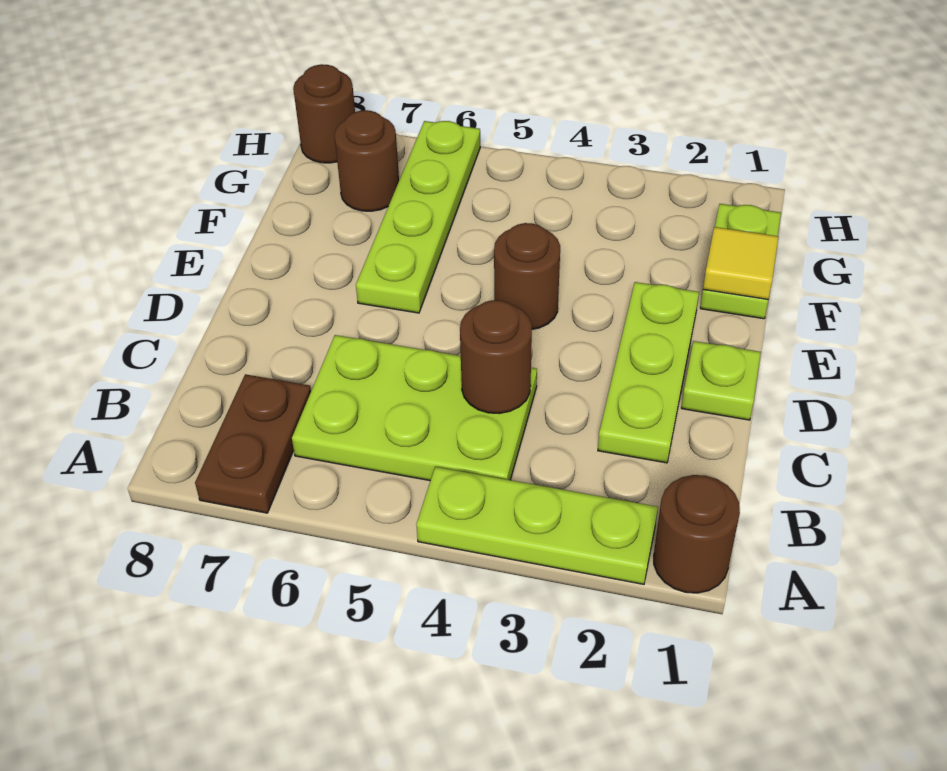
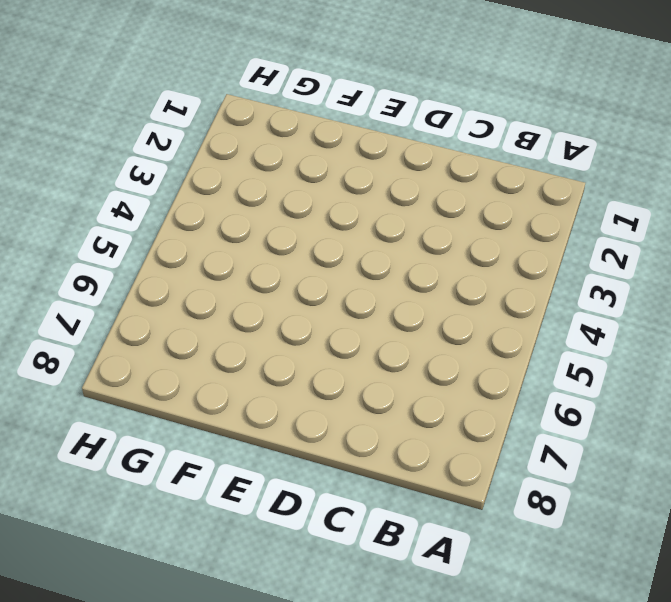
none -> brown round brick A1 level 1
none -> lime plate A2:A4 level 1
none -> brown plate A7:B7 level 1

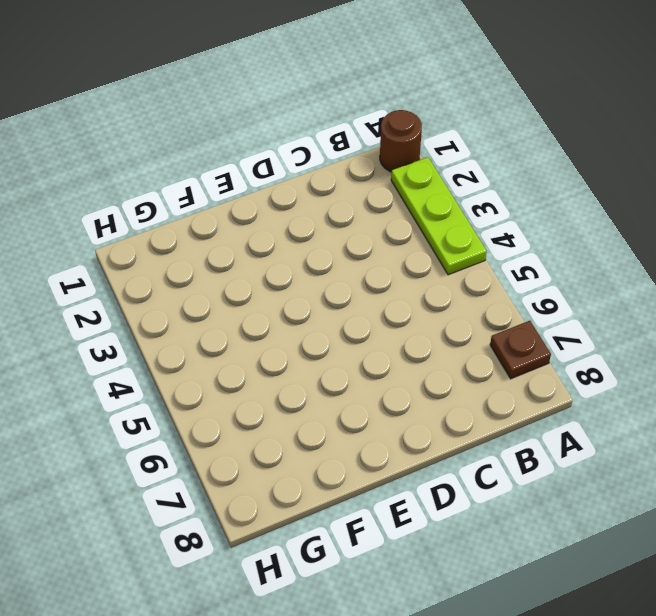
brown plate A7 level 1 -> brown plate A7:B7 level 1
none -> lime plate B4:C6 level 1
none -> lime plate C2:E2 level 1
none -> lime plate D1 level 1

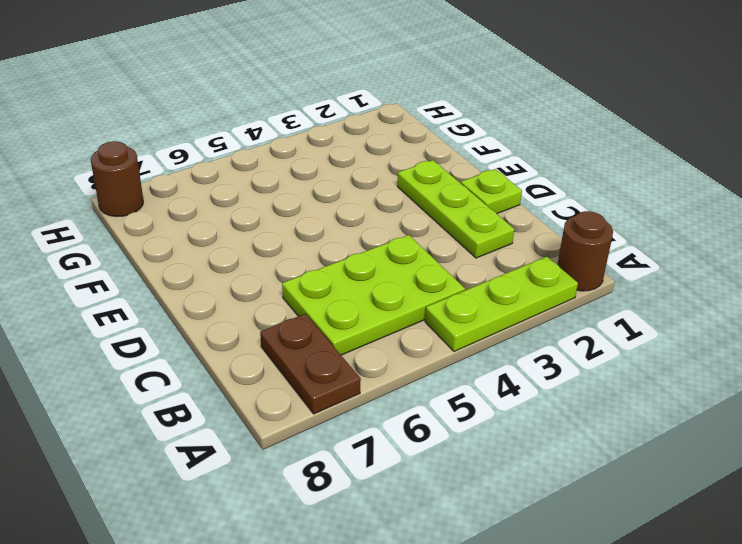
none -> brown round brick E4 level 1
none -> lime plate E6:H6 level 1
none -> lime plate F1:G1 level 1

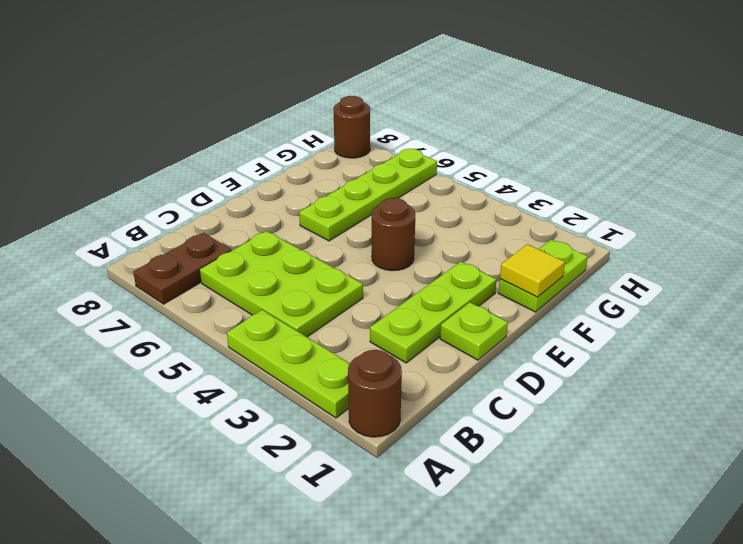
none -> brown round brick G7 level 1
none -> brown round brick C4 level 2

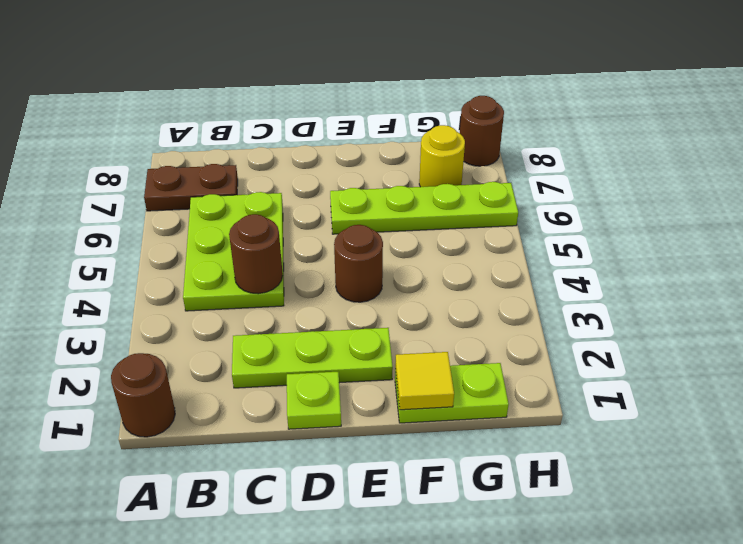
yellow round brick G7 level 1 -> brown round brick G7 level 1
none -> lime plate A2:A4 level 1

